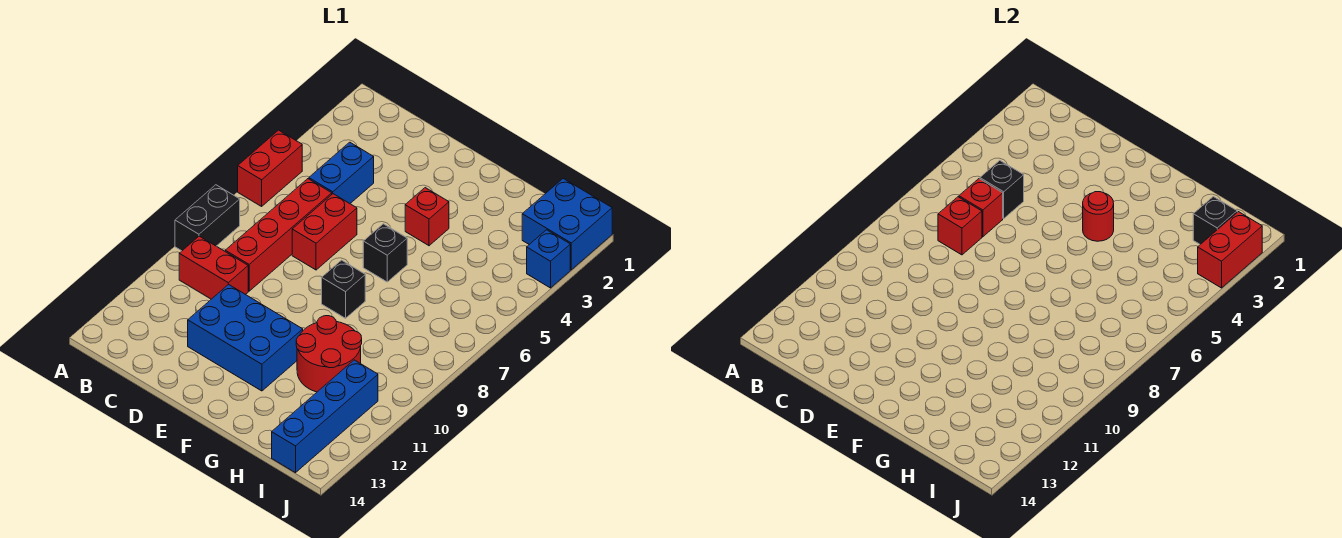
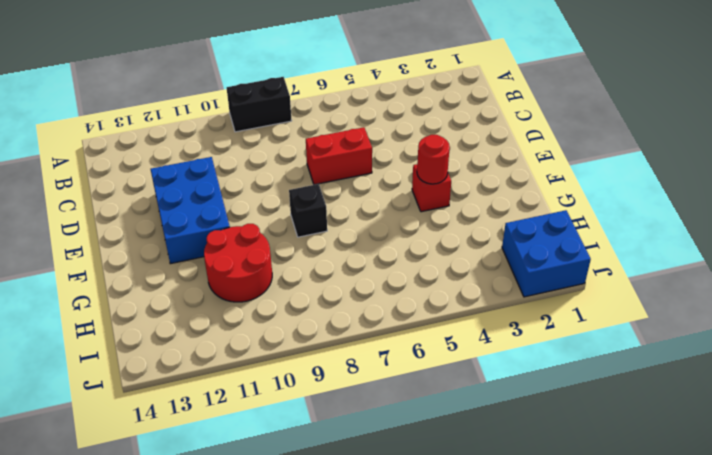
none -> red brick A5:A6 level 1
none -> red brick B10:C10 level 1
none -> blue brick C4:C5 level 1

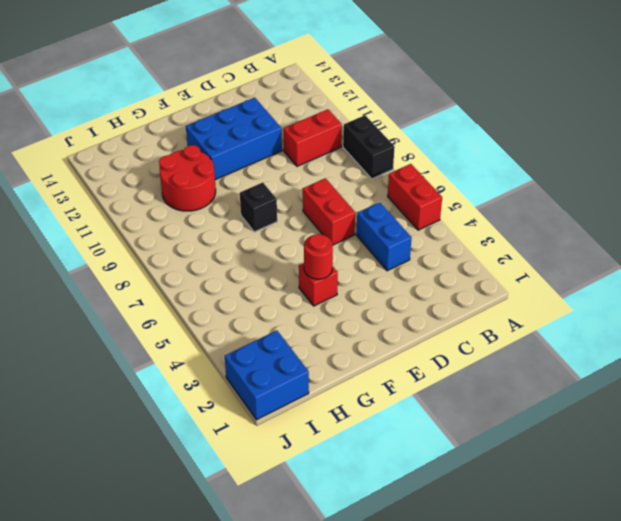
none -> red brick C6:C9 level 1
none -> black brick F6 level 1
none -> blue brick I11:I14 level 1

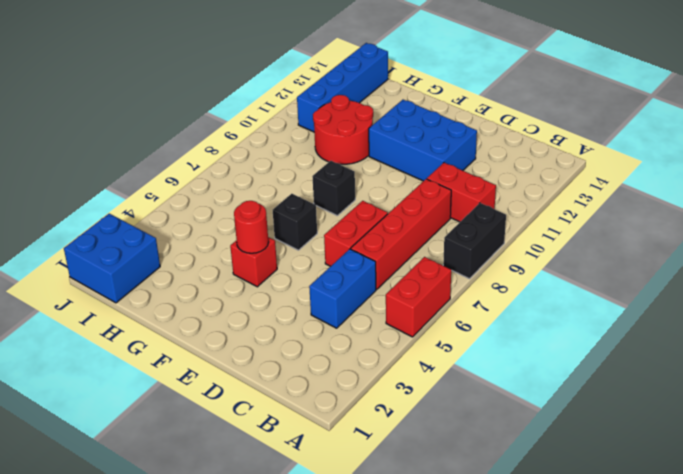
none -> blue brick J3 level 1
none -> black brick C5 level 2
none -> red brick C6 level 2

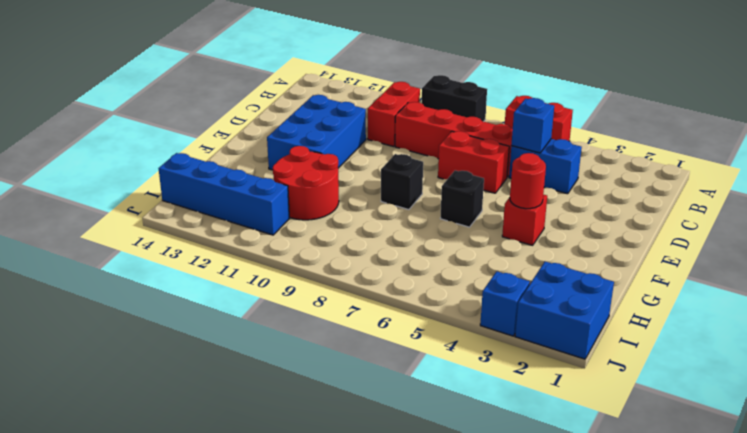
blue brick C5 level 2 -> black brick C5 level 2
none -> red brick C6 level 2
none -> red brick C7 level 2
none -> black brick I2 level 2

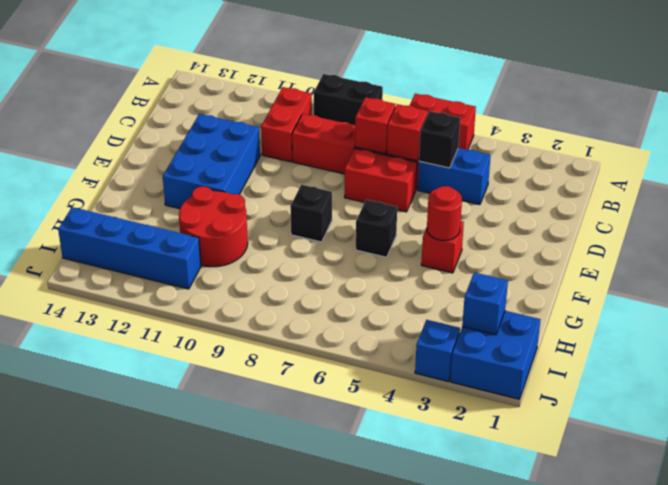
blue brick I2 level 2 -> black brick I2 level 2
none -> red brick J2:J3 level 2

